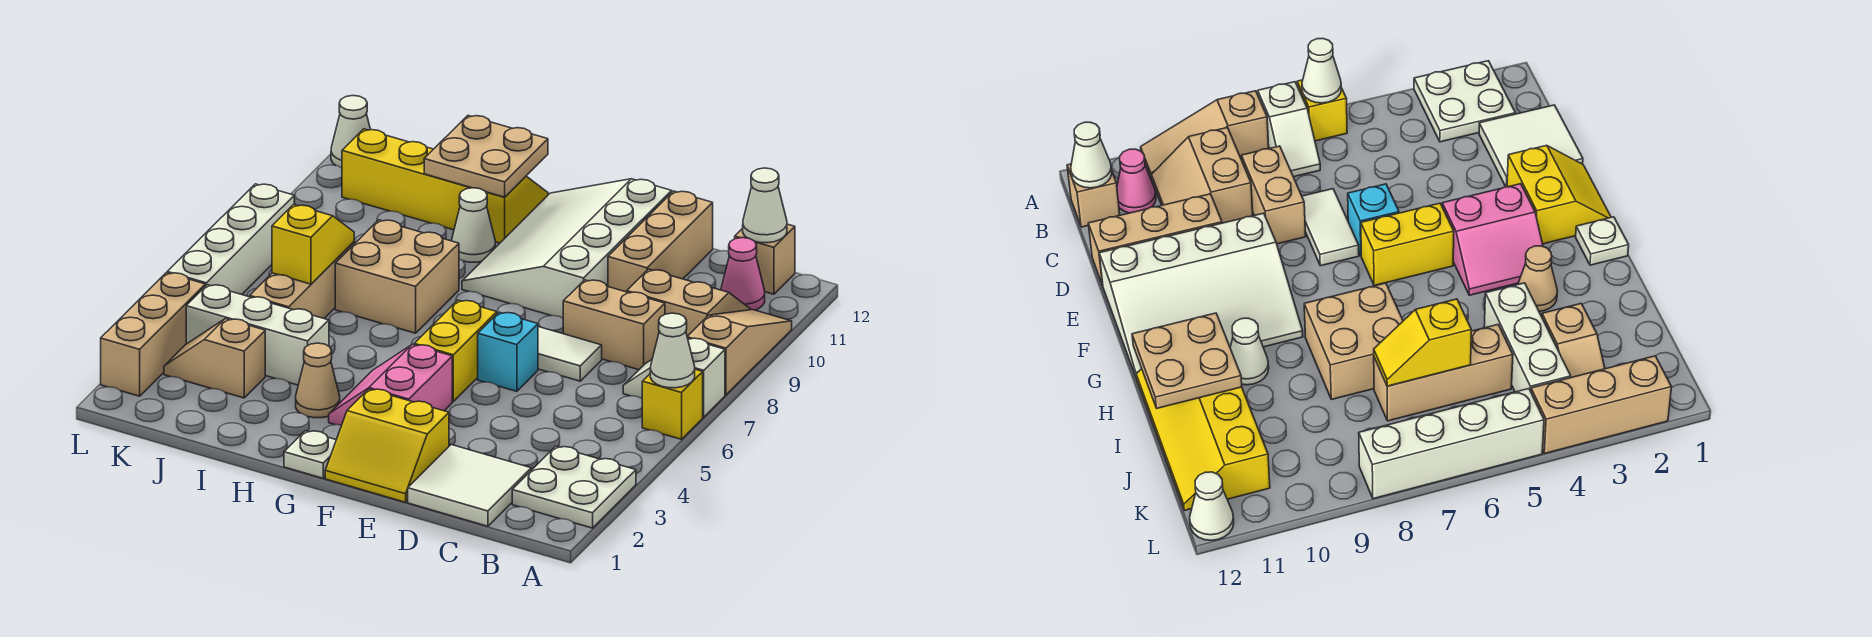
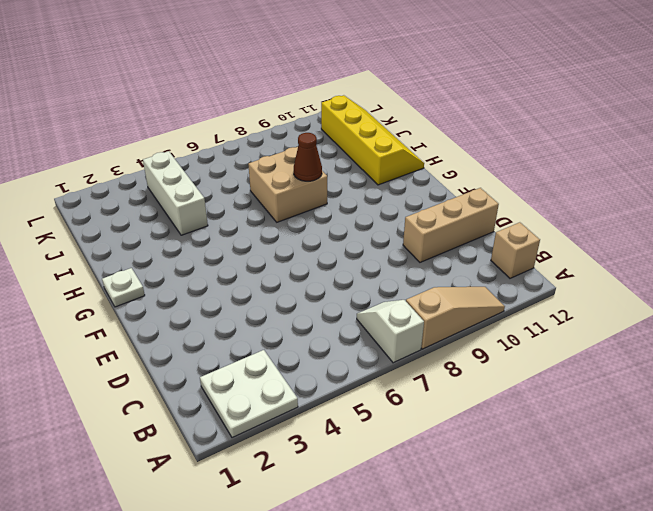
brown cone H8 level 2 -> none
none -> yellow brick A6 level 1
none -> tan slope B9:C10 level 1 top 9
none -> pink cone B11 level 1
none -> white tile C1:D2 level 1

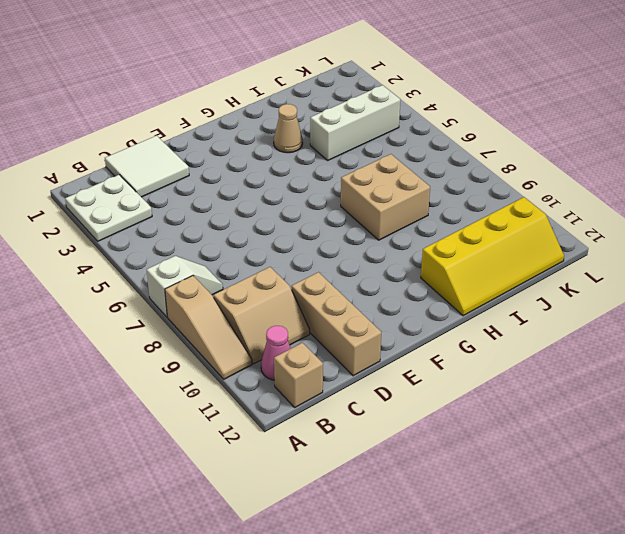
none -> yellow brick A6 level 1
none -> tan brick C8:D8 level 1
none -> white tile D7:E7 level 1
none -> yellow slope E1:F2 level 1 top 2

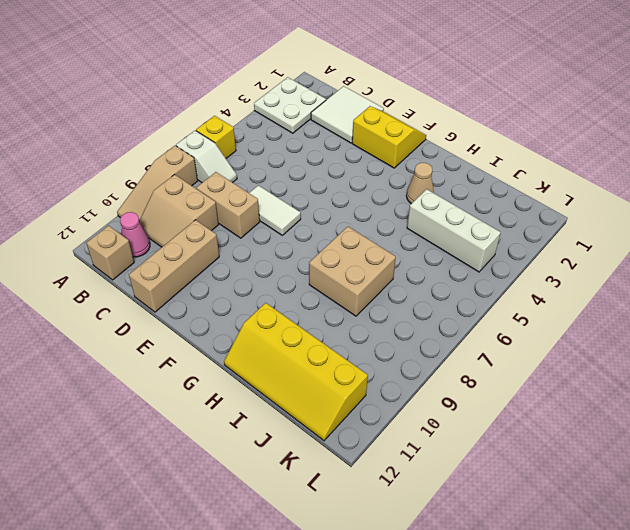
none -> cyan brick E6 level 1
none -> white slope E9:G12 level 1 top E
none -> pink slope F3:G4 level 1 top F
none -> yellow brick F5:F6 level 1

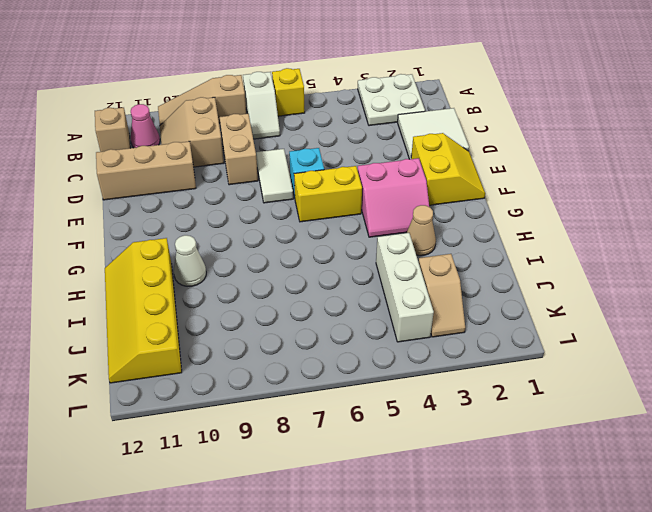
none -> white slope E9:G12 level 1 top E
none -> white plate G1 level 1
none -> tan brick H7:I8 level 1
none -> tan brick J5:J7 level 1

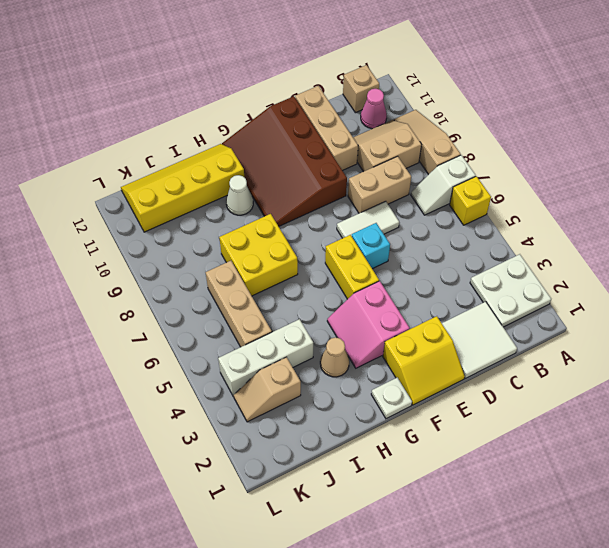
brown slope E9:G12 level 1 top E -> white slope E9:G12 level 1 top E
yellow brick H7:I8 level 1 -> tan brick H7:I8 level 1
none -> tan brick L2:L4 level 1
none -> white brick L5:L8 level 1
none -> white cone L12 level 1
none -> white cone A6 level 2

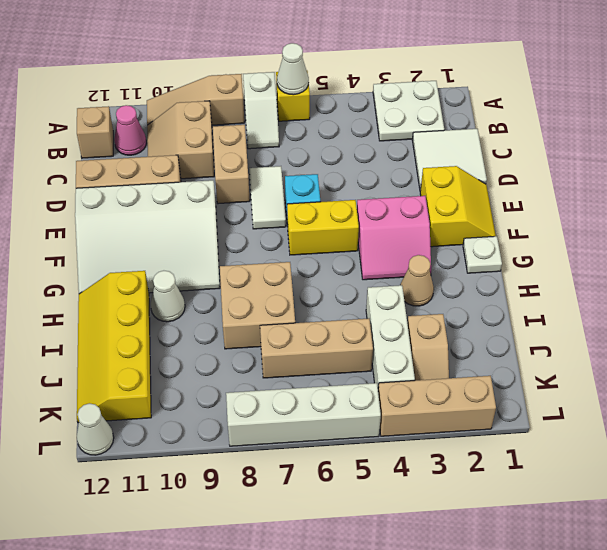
none -> white cone B12 level 2
none -> tan plate H11:I12 level 2
none -> yellow slope J6:J7 level 2 top 6

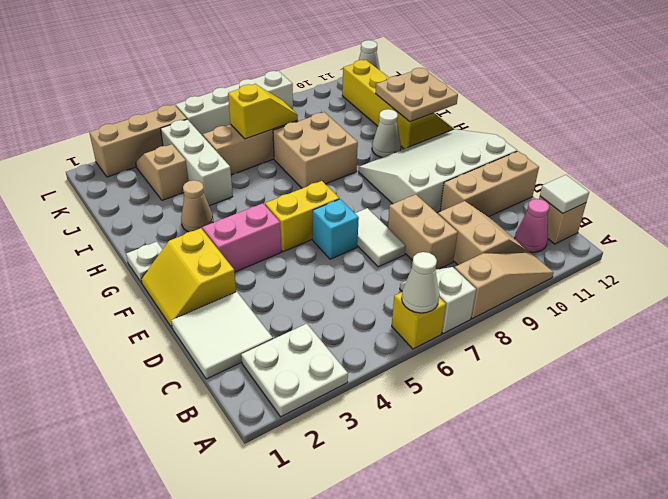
white tile B12 level 2 -> white cone B12 level 2

